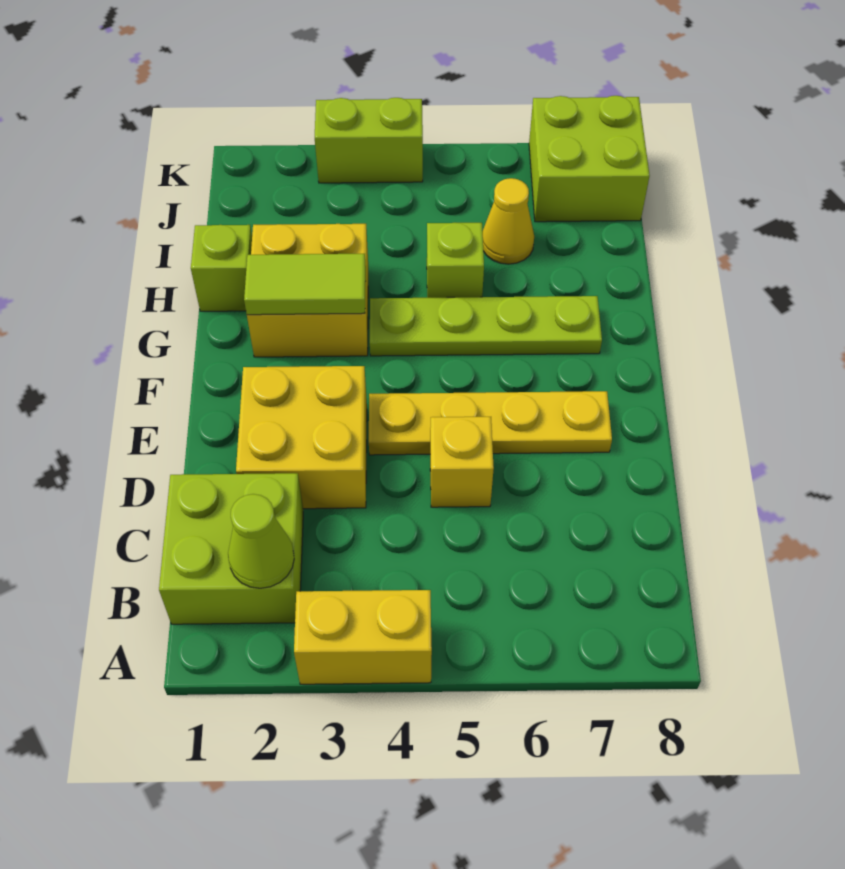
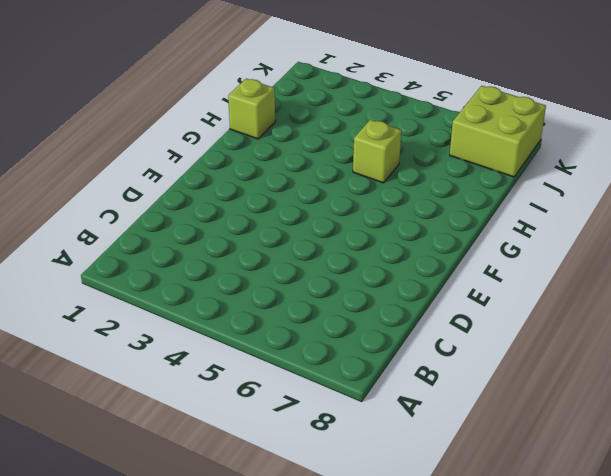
none -> yellow brick A3:A4 level 1
none -> lime brick B1:C2 level 1
none -> yellow brick D2:E3 level 1

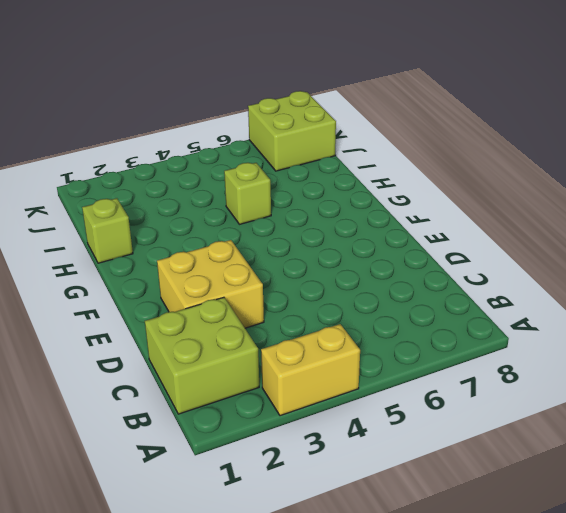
none -> yellow brick D5 level 1
none -> yellow plate E4:E7 level 1
none -> yellow brick G2:H3 level 1

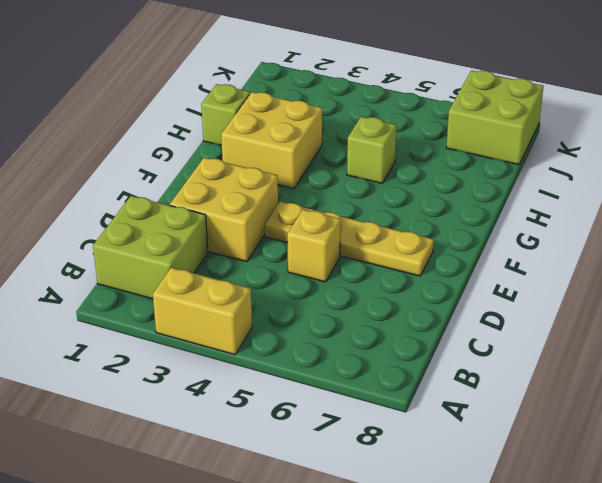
none -> lime plate G4:G7 level 1
none -> yellow cone I6 level 1
none -> lime brick K3:K4 level 1

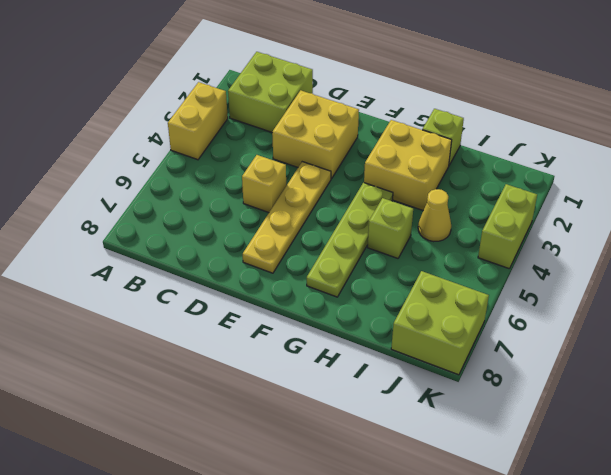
yellow cone I4 level 1 -> yellow cone I6 level 1
none -> lime cone B2 level 2
none -> lime tile G2:G3 level 2

